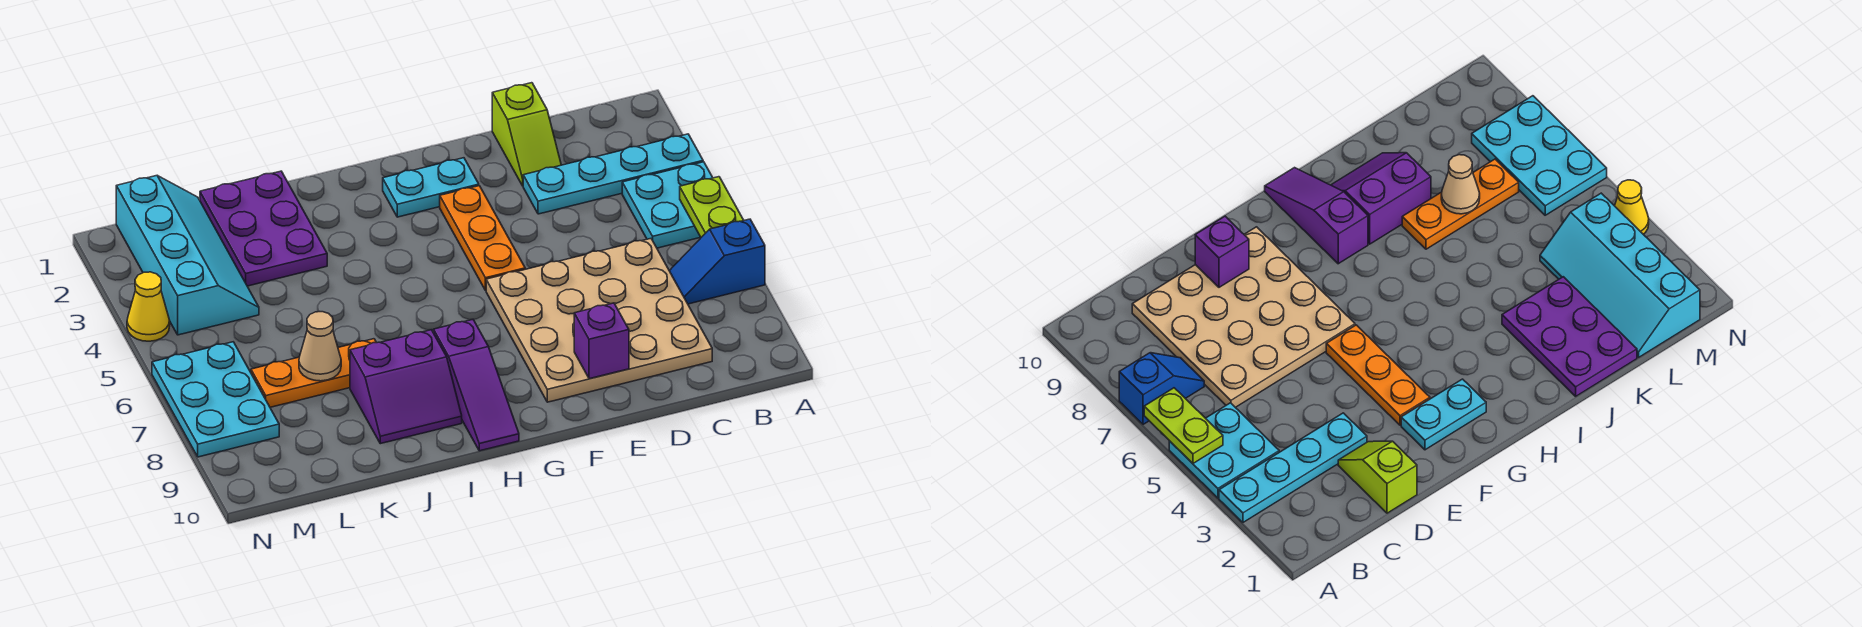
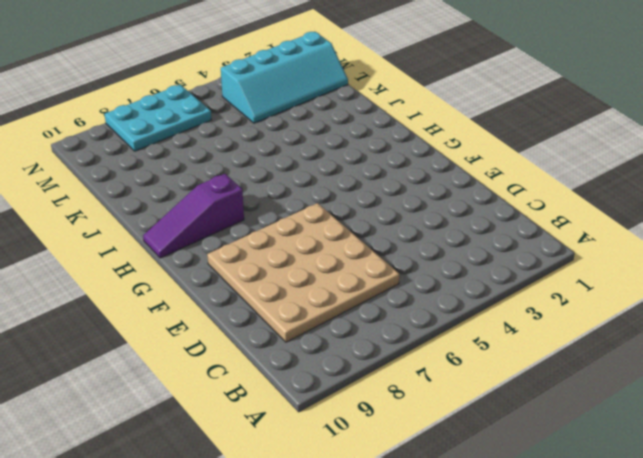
none -> cyan plate A3:D3 level 1
none -> cyan plate A4:B5 level 1
none -> blue slope A7:B7 level 1 top A

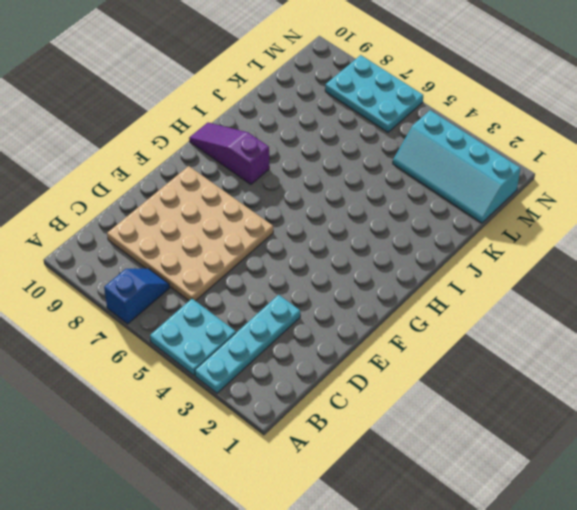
none -> lime slope D1:D2 level 1 top 1
none -> cyan plate F2:G2 level 1
none -> orange plate F3:F5 level 1

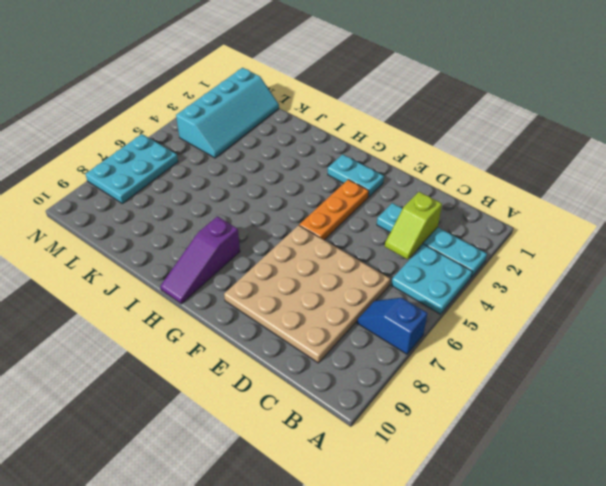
lime slope C3:C4 level 2 top 3 -> lime slope D1:D2 level 1 top 1
none -> purple slope I8:J9 level 1 top 8
none -> purple plate J1:K3 level 1
none -> orange plate J7:L7 level 1

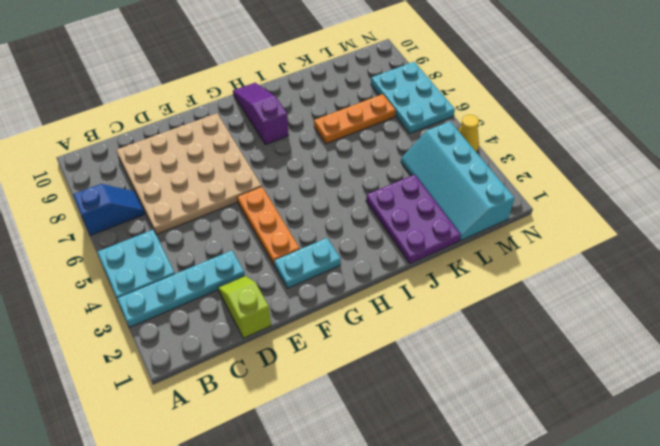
none -> purple slope I8:J9 level 1 top 8
none -> lime plate A5:A6 level 2
none -> purple brick E9 level 2

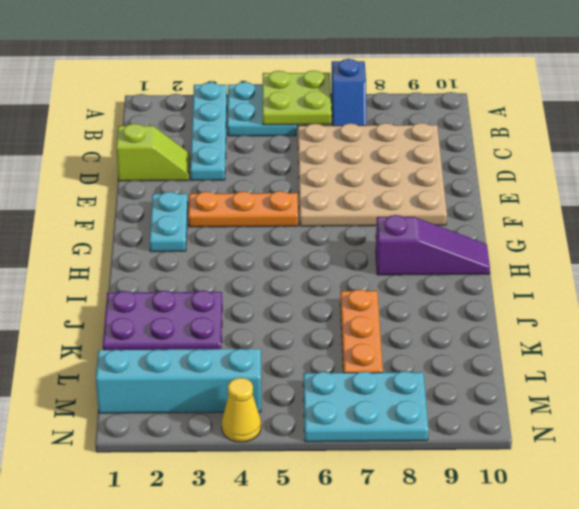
lime plate A5:B6 level 2 -> lime plate A5:A6 level 2
none -> purple slope I8:J9 level 1 top 8
none -> purple brick E9 level 2
none -> tan cone K7 level 2

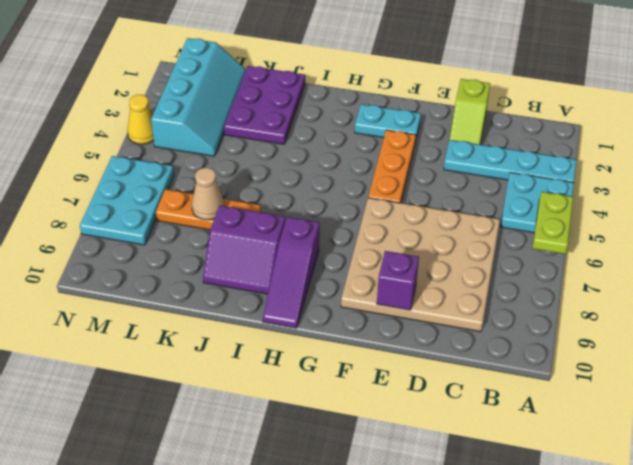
none -> blue slope A7:B7 level 1 top A

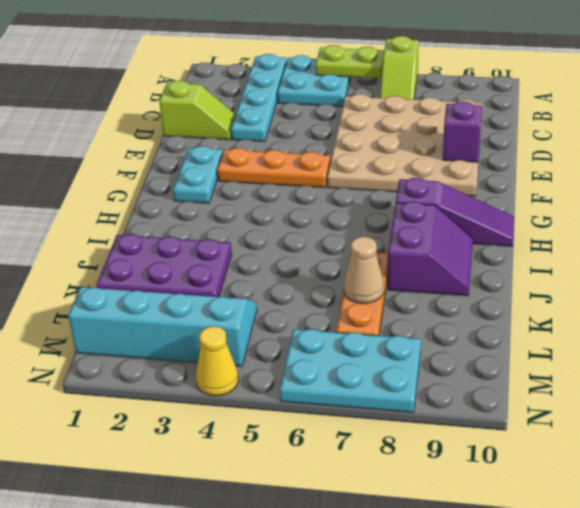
lime slope A7:B7 level 1 top A -> blue slope A7:B7 level 1 top A

